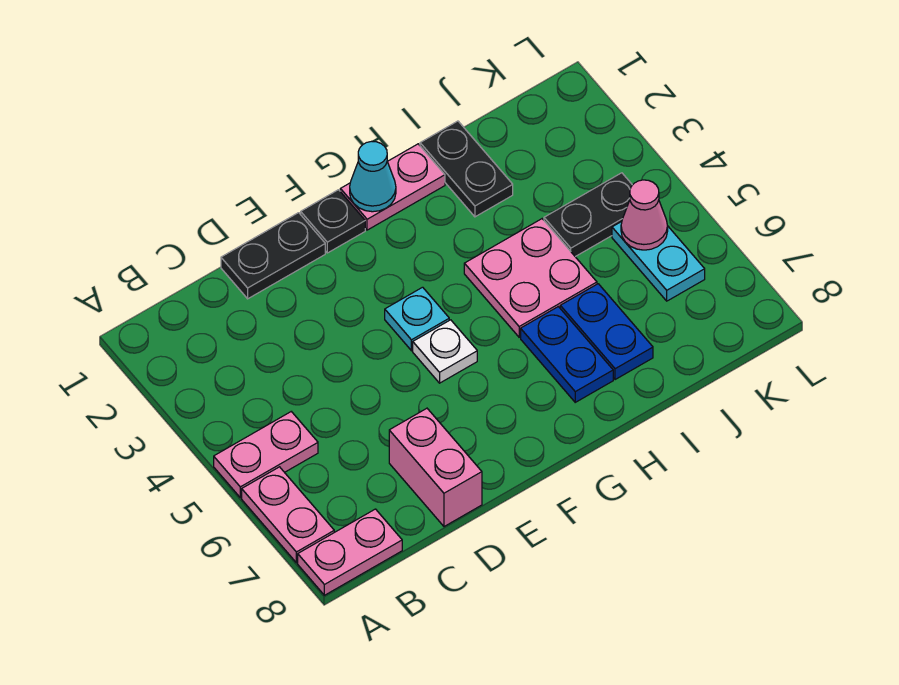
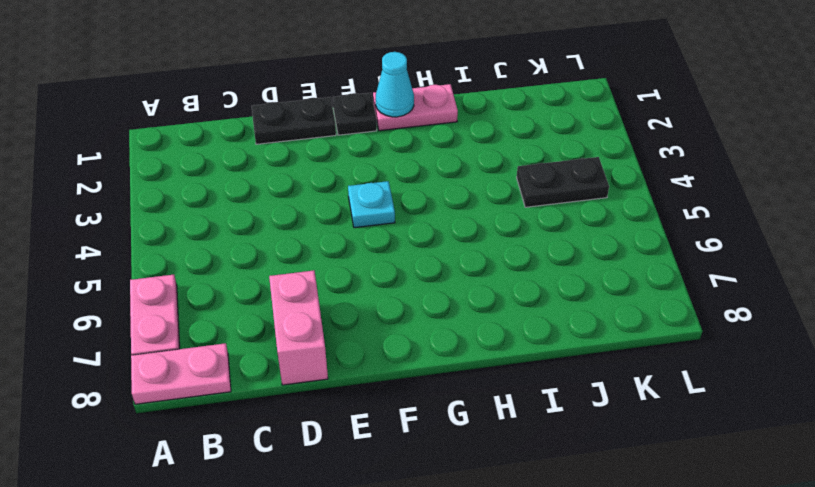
none -> pink plate A5:B5 level 1
none -> white plate F5 level 1
none -> pink plate H4:I5 level 1

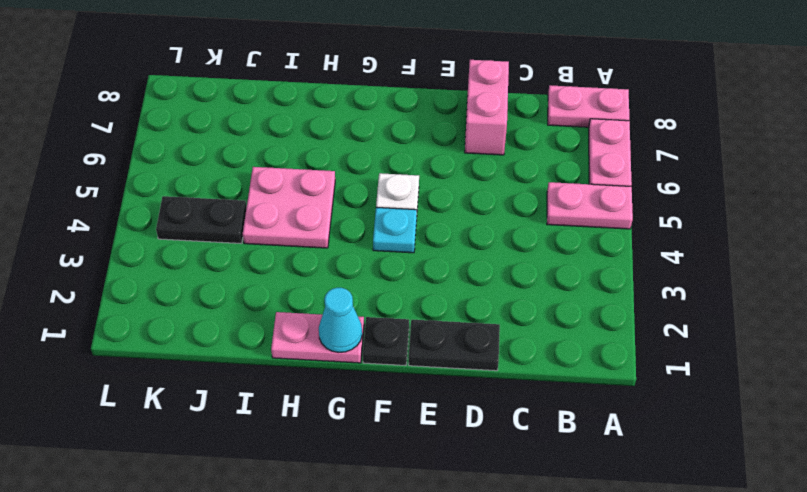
none -> blue plate H6:H7 level 1
none -> black plate I1:I2 level 1
none -> blue plate I6:I7 level 1

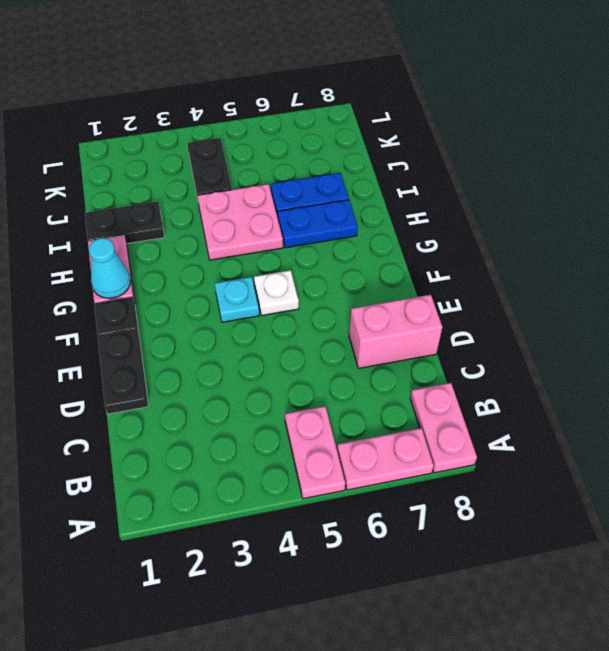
none -> cyan plate K5:K6 level 1
none -> pink cone K5 level 2

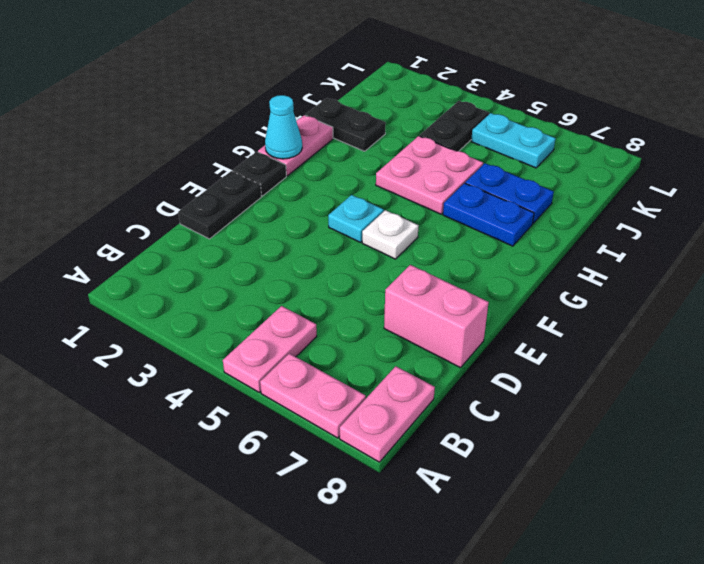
none -> pink cone K5 level 2

